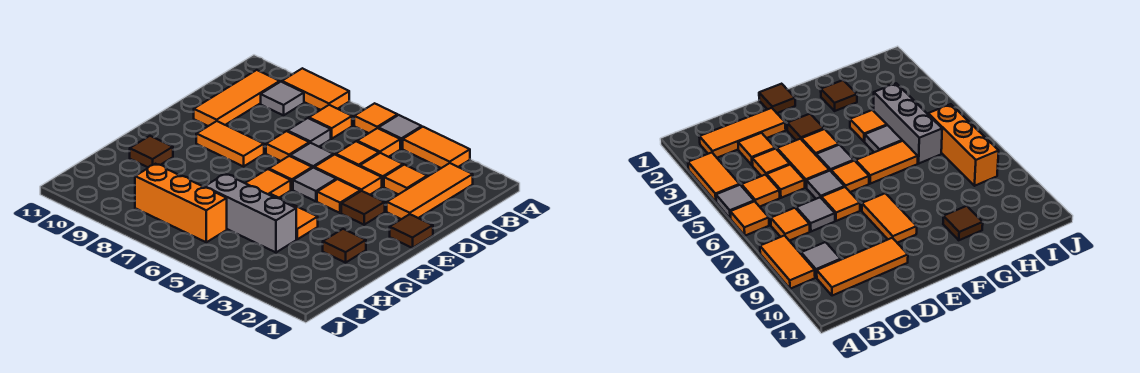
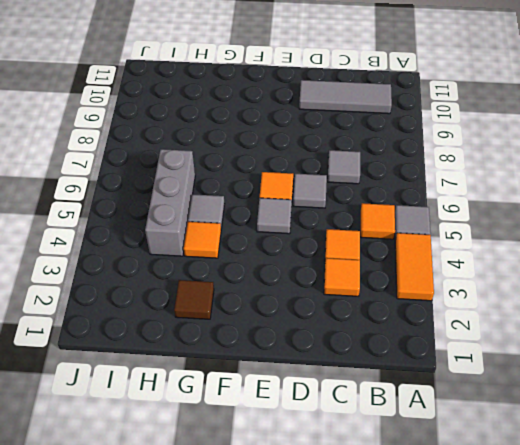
grey tile B10:D10 level 1 -> orange tile B10:D10 level 1
none -> orange tile A6 level 1
none -> orange tile A8:A9 level 1
none -> orange tile B2:D2 level 1

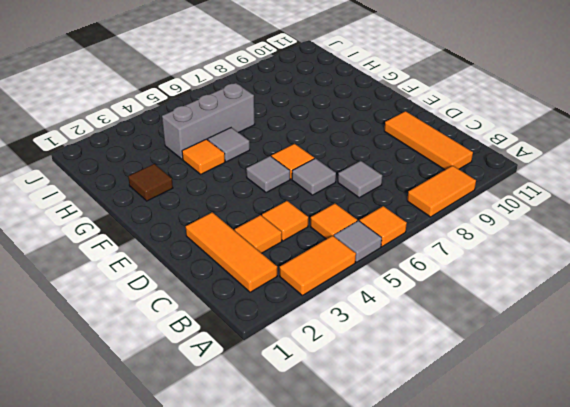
none -> orange tile B7 level 1
none -> grey tile B9 level 1
none -> orange tile C5 level 1

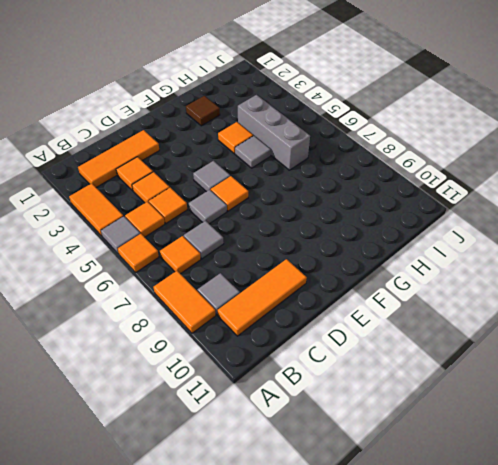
none -> orange tile D4:D5 level 1
none -> orange tile D7 level 1
none -> brown tile E1 level 1

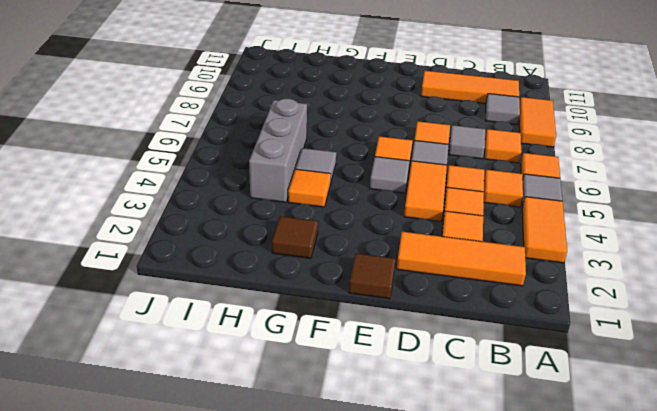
none -> brown tile E3 level 1
none -> orange tile E4 level 1
none -> orange tile E8:E9 level 1

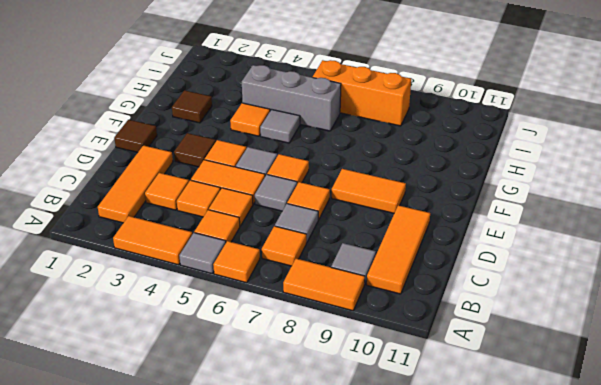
none -> orange tile F6:G6 level 1
none -> brown tile G10 level 1

